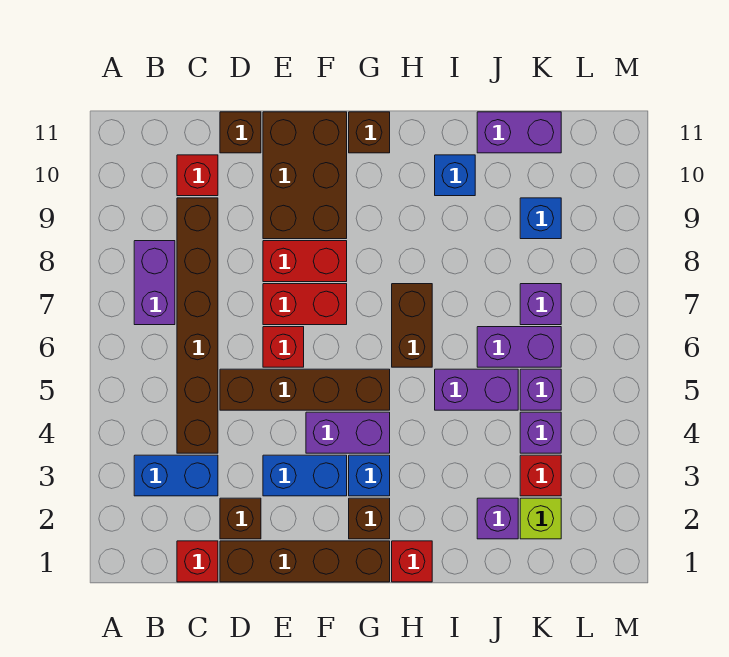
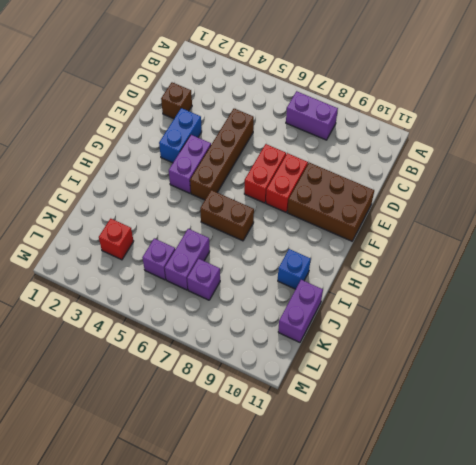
none -> blue brick B3:C3 level 1
none -> red brick C1 level 1
none -> brown brick C4:C9 level 1
none -> red brick C10 level 1

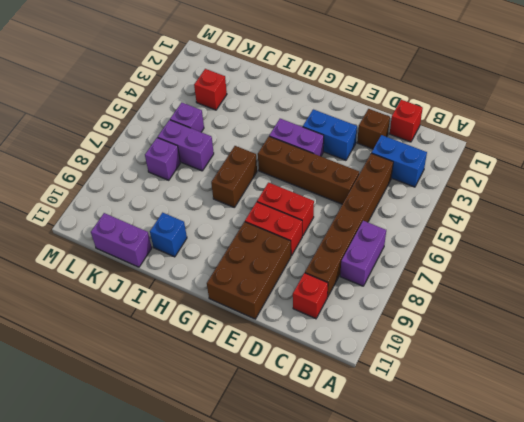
none -> brown brick D1:G1 level 1
none -> brown brick D11 level 1
none -> red brick E6 level 1
none -> brown brick G2 level 1

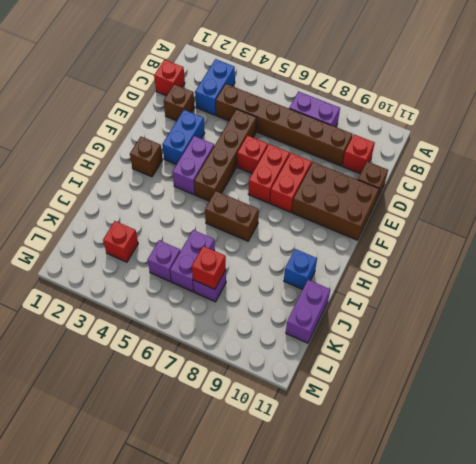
red brick K7 level 2 -> red brick H1 level 1
none -> brown brick D1:G1 level 1
none -> blue brick G3 level 1
none -> brown brick G11 level 1
none -> purple brick I5:J5 level 1

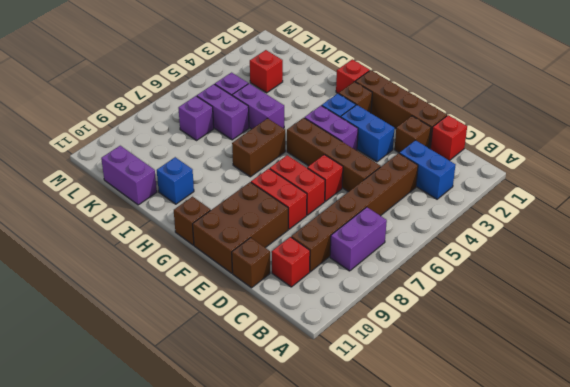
none -> purple brick J2 level 1
none -> lime brick K2 level 1
none -> purple brick K4 level 1
none -> blue brick K9 level 1

